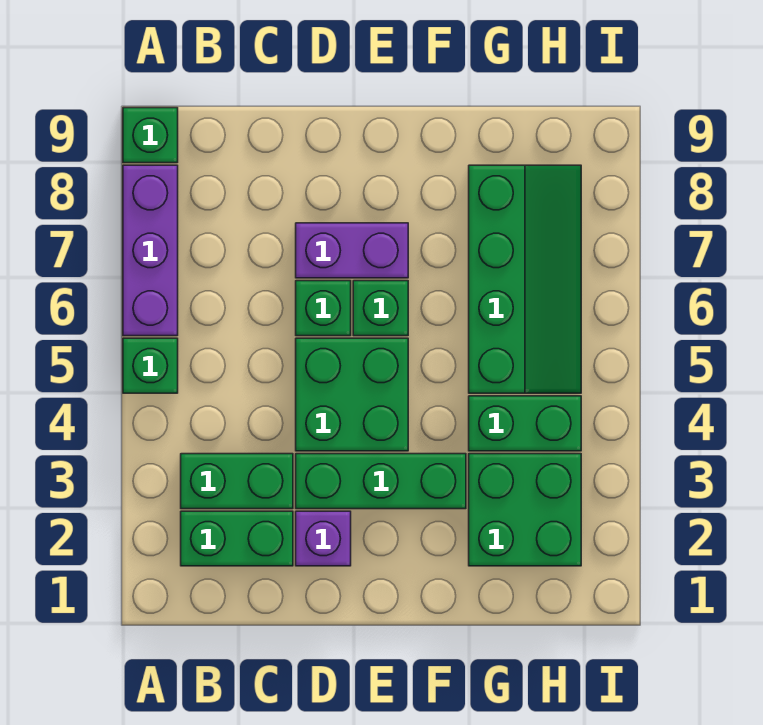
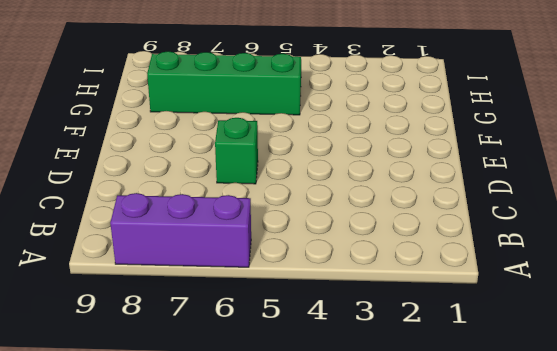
none -> green brick A5 level 1
none -> green brick A9 level 1
none -> green brick B2:C2 level 1

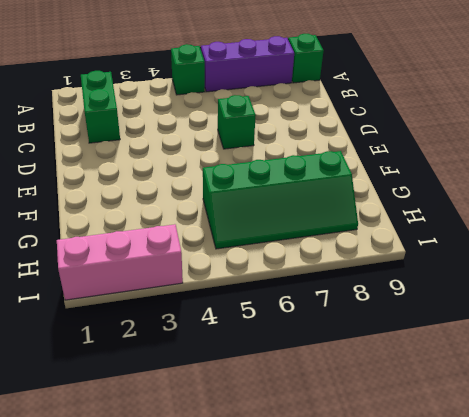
pink brick I1:I3 level 1 -> none
none -> green brick B3:C3 level 1
none -> purple brick D2 level 1
none -> green brick D3:F3 level 1

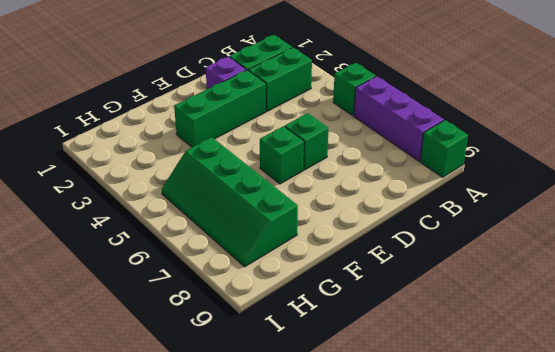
none -> green brick D4:E5 level 1
none -> purple brick D7:E7 level 1
none -> green brick G2:H3 level 1

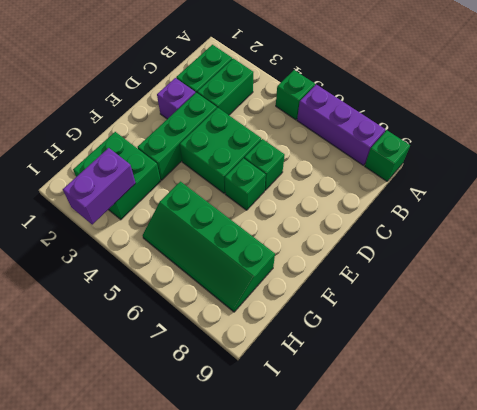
purple brick H3:I3 level 2 -> purple brick D7:E7 level 1
none -> green brick G4:H4 level 1

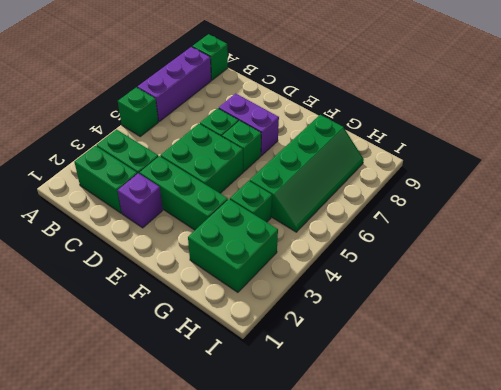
green brick G4 level 1 -> green brick G4:H4 level 1

